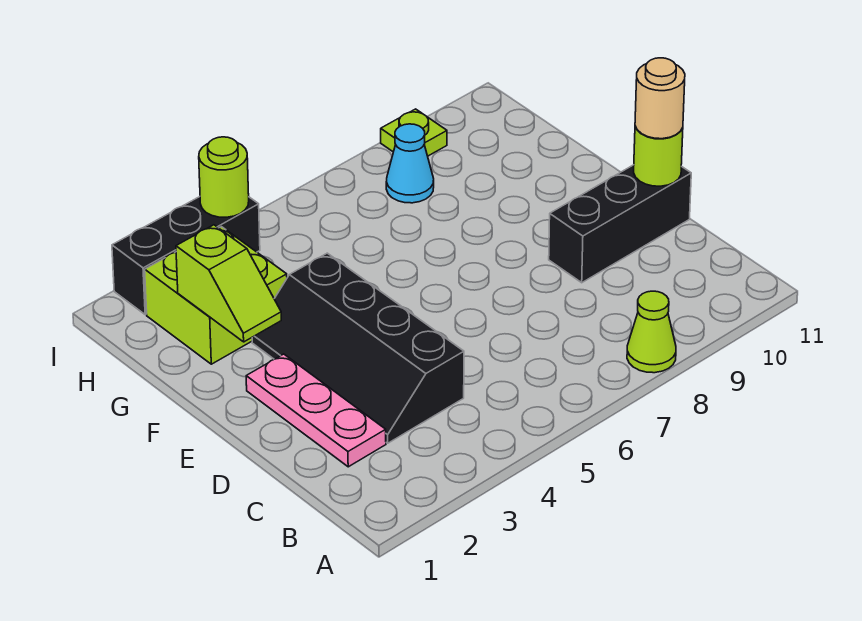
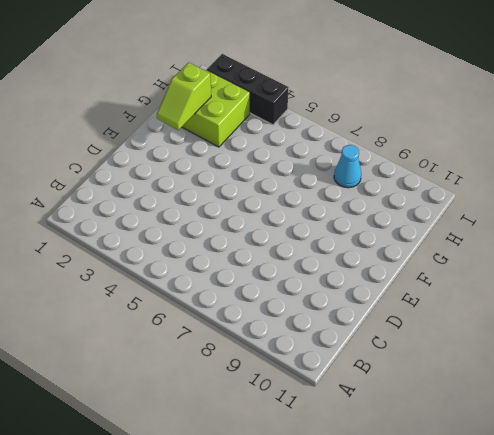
none -> lime cone A8 level 1
none -> pink plate C2:E2 level 1
none -> black slope C3:F4 level 1 top 4

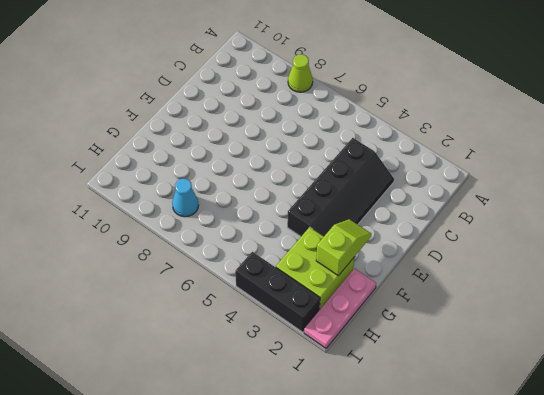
pink plate G1:I1 level 1 -> pink plate C2:E2 level 1
none -> black brick D9:D11 level 1
none -> lime plate I9 level 1
none -> lime round brick D11 level 2

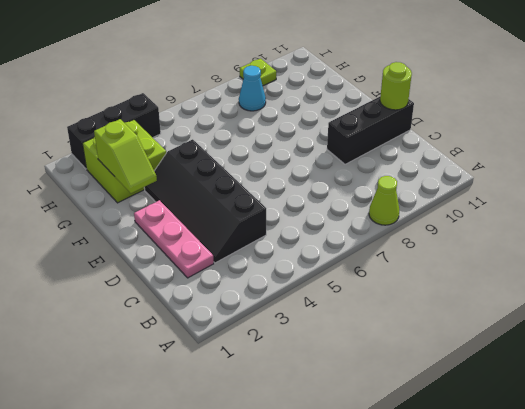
none -> lime round brick I4 level 2
none -> tan round brick D11 level 3

